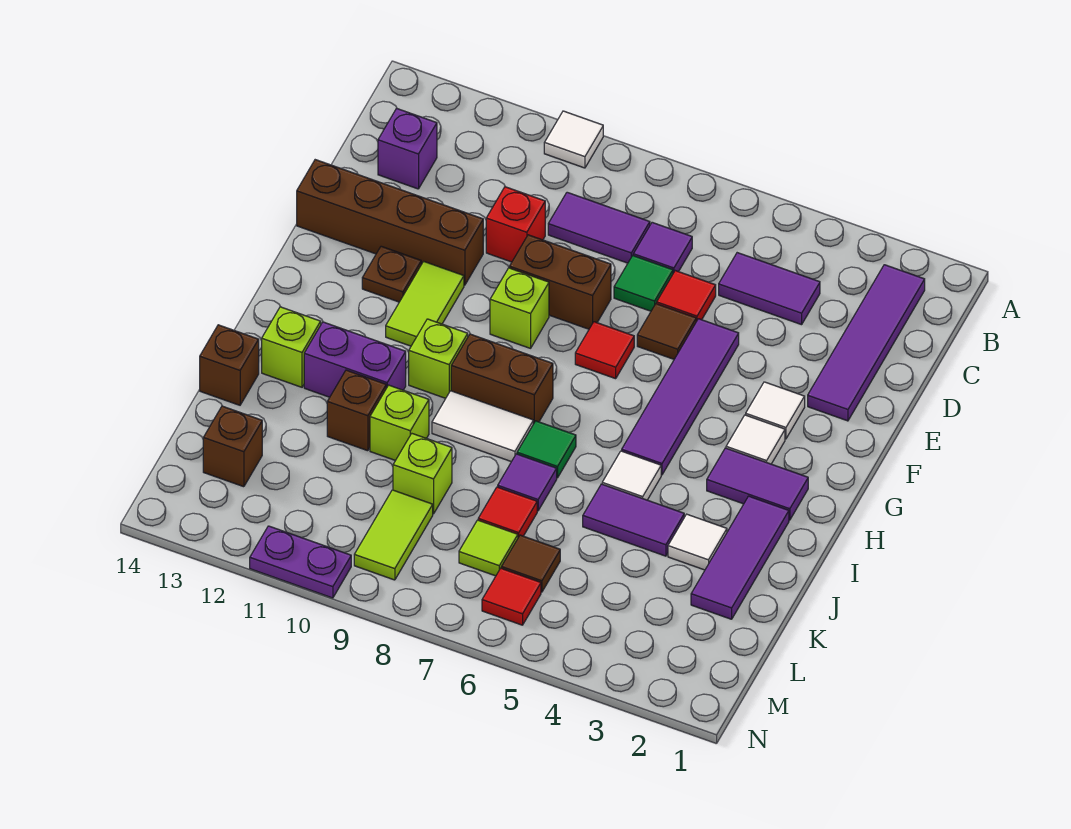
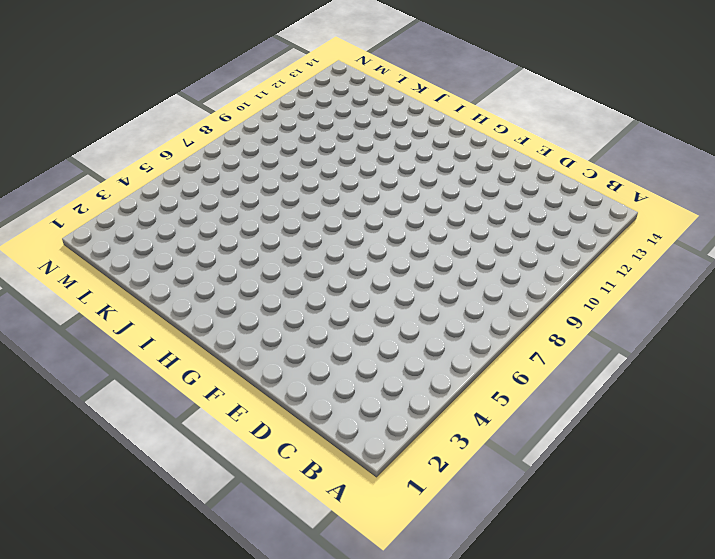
none -> white tile A10 level 1
none -> purple tile B2:E2 level 1
none -> purple tile C4:C5 level 1
none -> purple tile C7 level 1

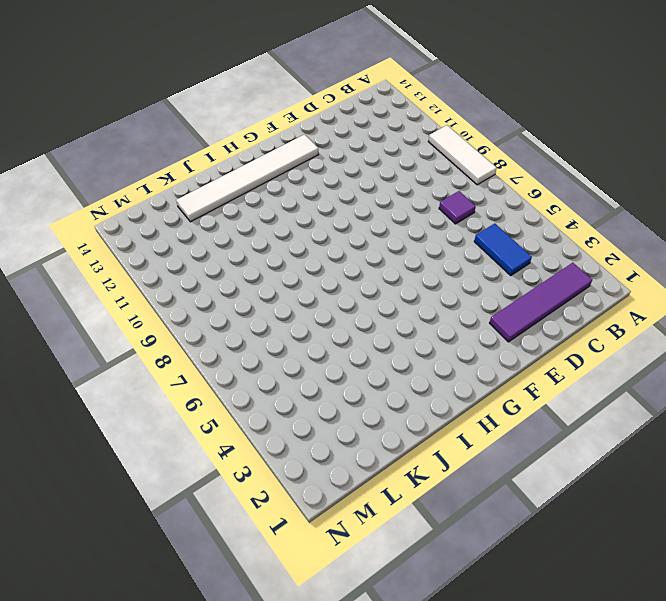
white tile A8:A10 level 1 -> white tile A10 level 1
blue tile C4:C5 level 1 -> purple tile C4:C5 level 1
white tile F13:K13 level 1 -> lime brick I13 level 1
none -> purple tile C8:C9 level 1
none -> purple brick C13 level 1
none -> red tile D6 level 1
none -> green tile D7 level 1

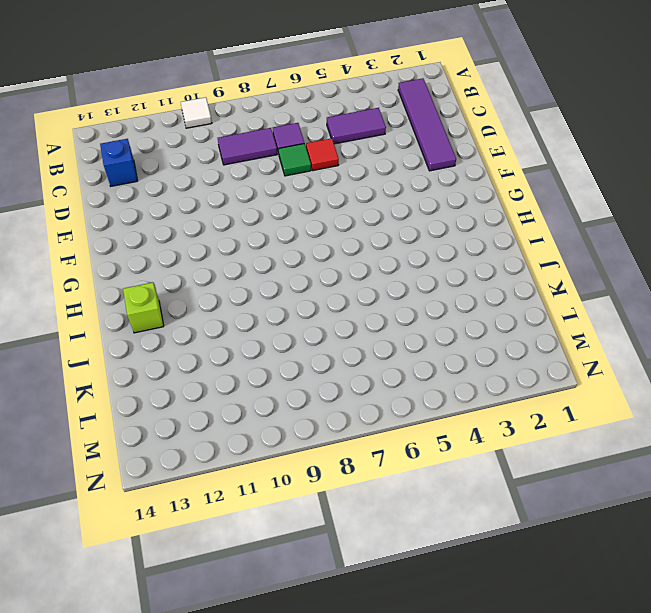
blue brick C13 level 1 -> purple brick C13 level 1
none -> red brick D10 level 1
none -> purple tile E5:H5 level 1
none -> brown tile E6 level 1
none -> brown brick E8:E9 level 1

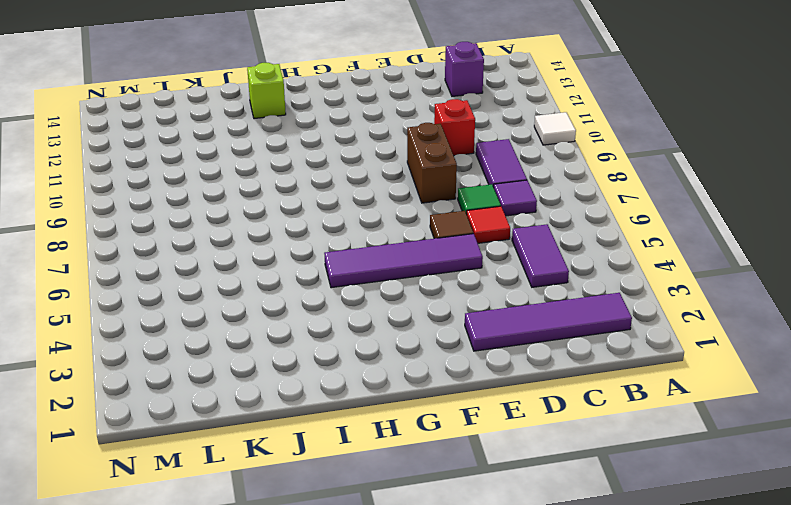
none -> brown brick E11:E14 level 1
none -> white tile F3 level 1
none -> red tile F7 level 1
none -> lime brick F9 level 1

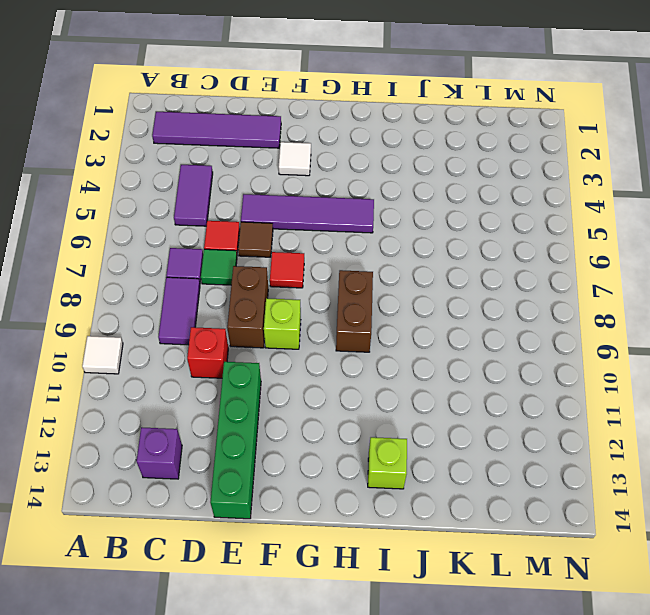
green brick E11:E14 level 1 -> brown brick E11:E14 level 1
none -> lime tile F11:G11 level 1
none -> brown plate F12 level 1
none -> white tile G3 level 1
none -> purple tile H2:H3 level 1

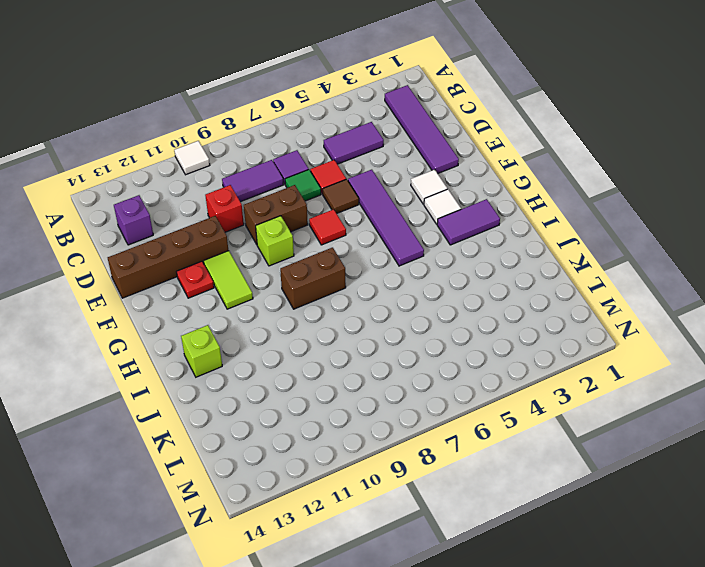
red plate F12 level 1 -> brown plate F12 level 1
none -> lime brick H10 level 1
none -> purple tile I2:K2 level 1
none -> white tile I5 level 1
none -> green tile I7 level 1

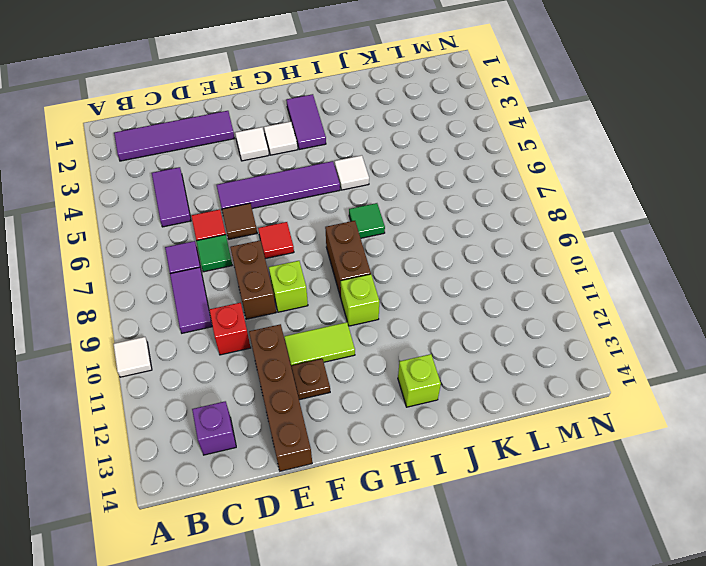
none -> purple tile I2:K2 level 1
none -> white tile I8:I9 level 1
none -> purple brick I11:I12 level 1
none -> white tile J3 level 1

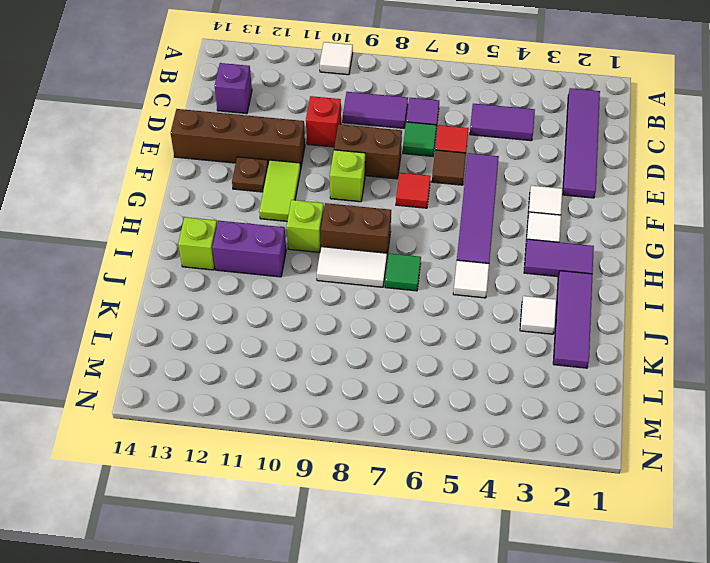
none -> purple tile J4:J5 level 1
none -> purple tile J7 level 1
none -> lime brick J10 level 1
none -> brown brick J11 level 1

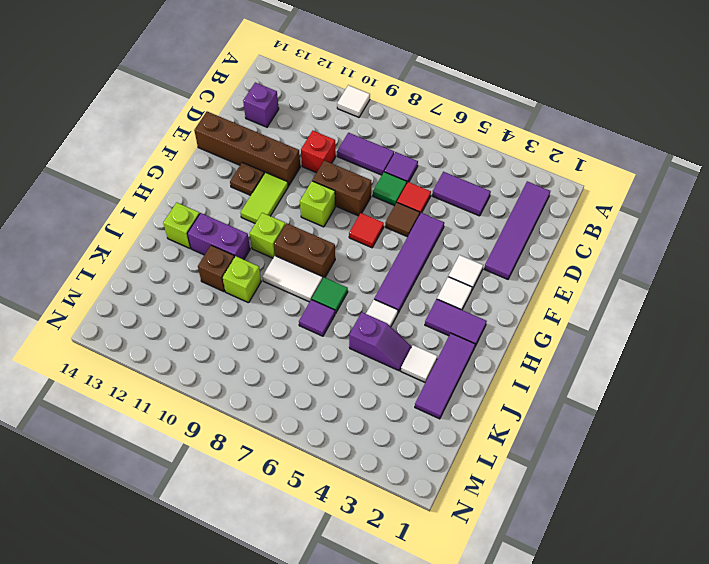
purple slope J4:J5 level 1 top 5 -> purple tile J4:J5 level 1
none -> brown brick J14 level 1
none -> red tile K7 level 1
none -> lime brick K9 level 1
none -> brown tile L6 level 1

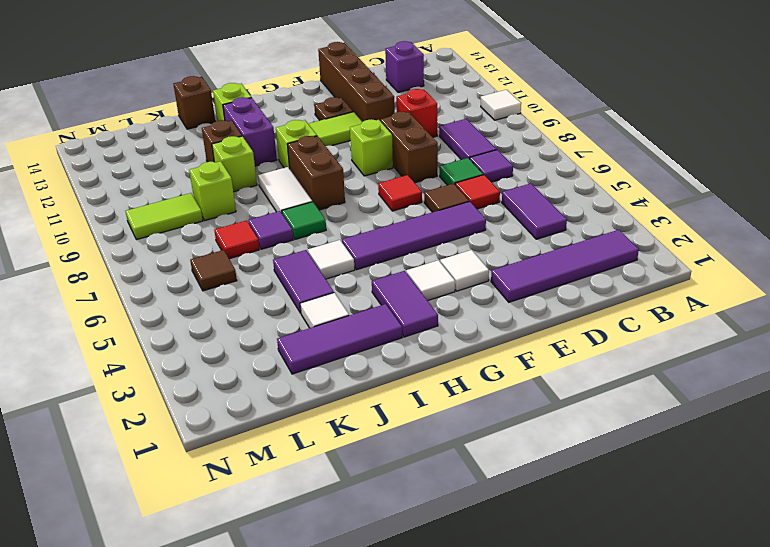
none -> lime tile L7 level 1
none -> brown brick L13 level 1
none -> red tile M6 level 1
none -> purple plate N10:N11 level 1

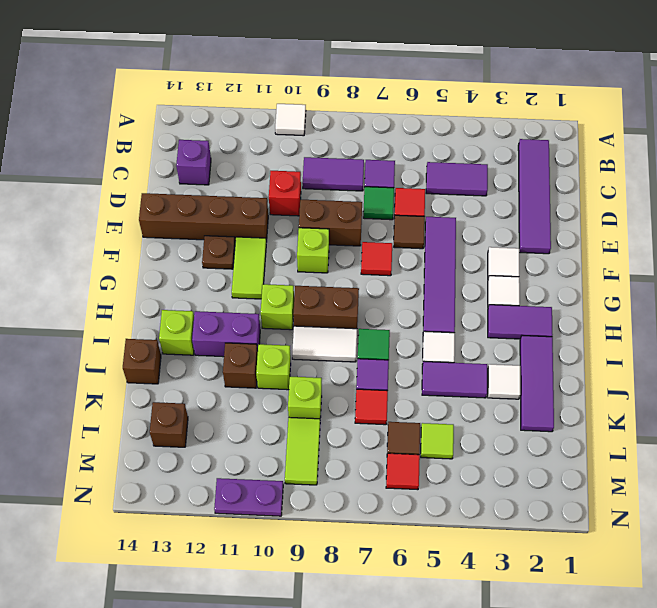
lime tile L5 level 1 -> lime tile L7 level 1

